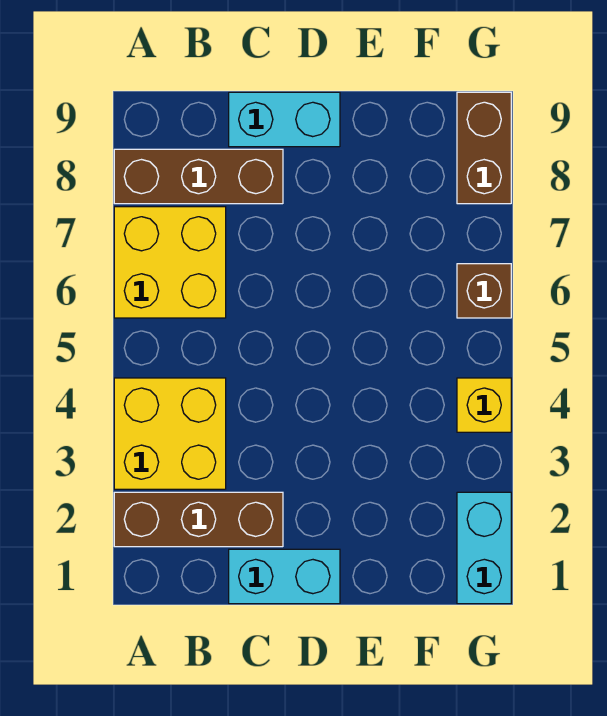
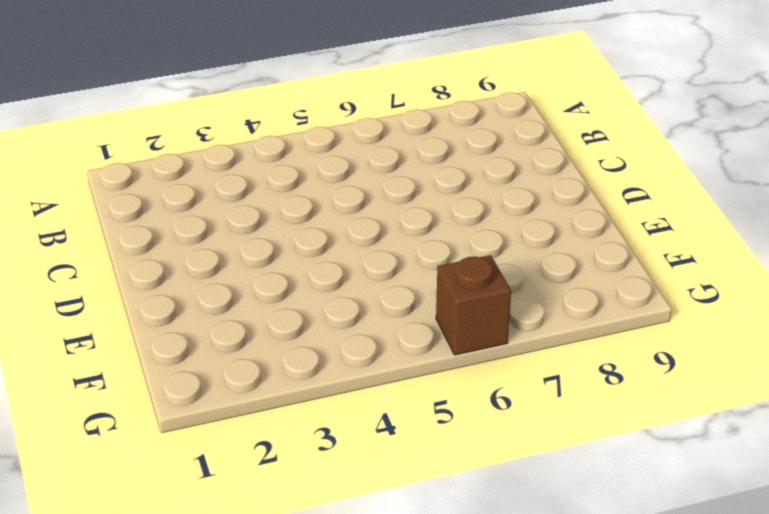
none -> brown brick A2:C2 level 1
none -> yellow brick A3:B4 level 1

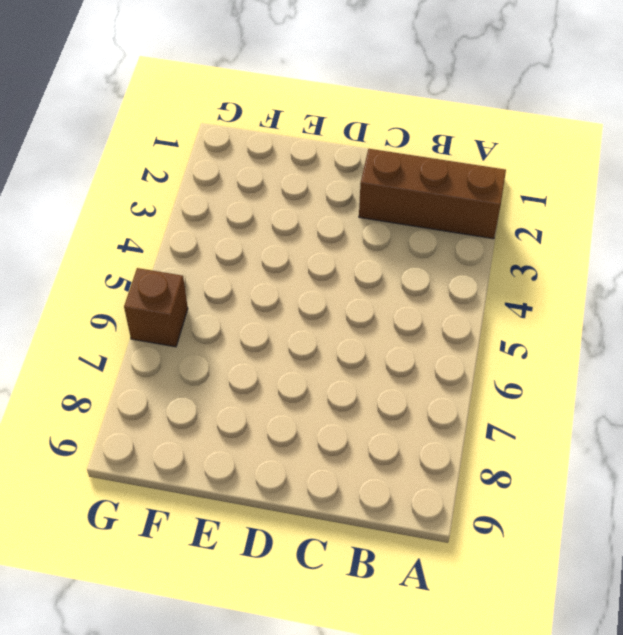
none -> yellow brick A3:B4 level 1
none -> yellow brick A6:B7 level 1

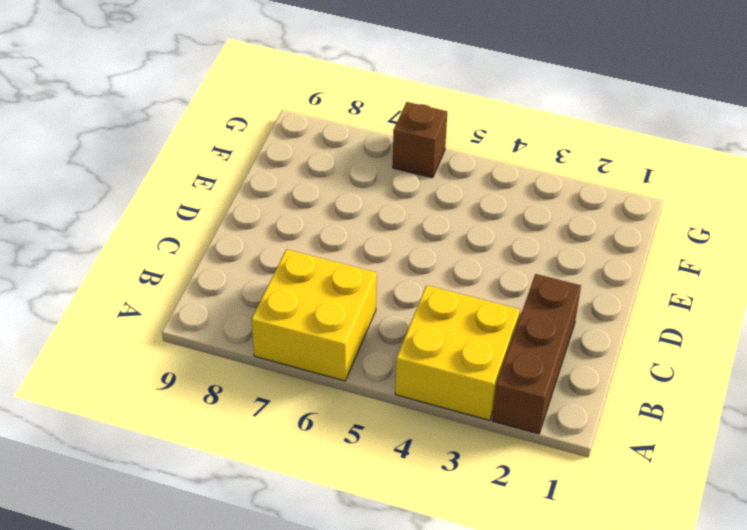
none -> brown brick A8:C8 level 1
none -> cyan brick C1:D1 level 1

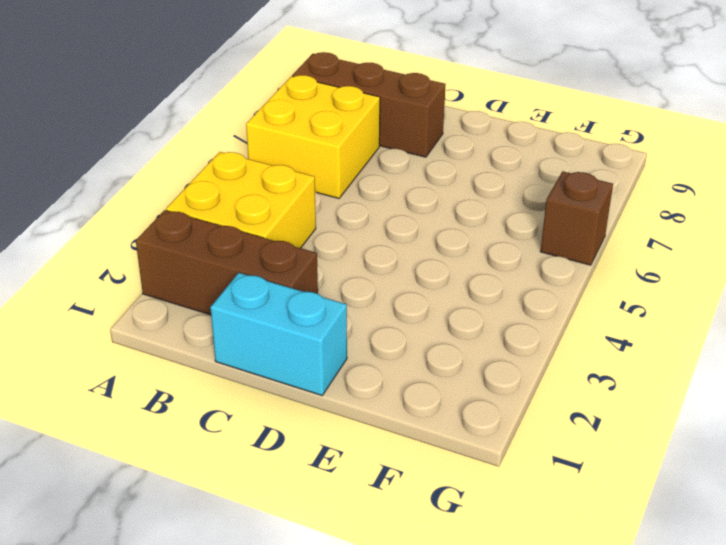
none -> cyan brick C9:D9 level 1
none -> cyan brick G1:G2 level 1

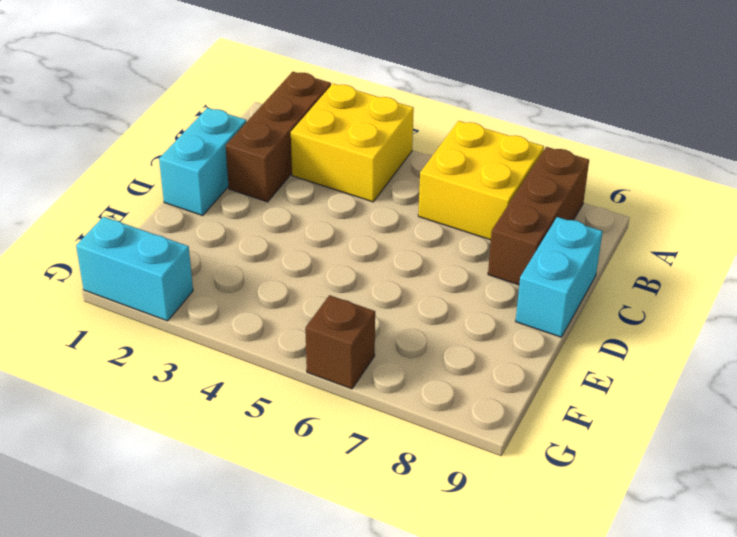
none -> yellow brick G4 level 1
none -> brown brick G8:G9 level 1

